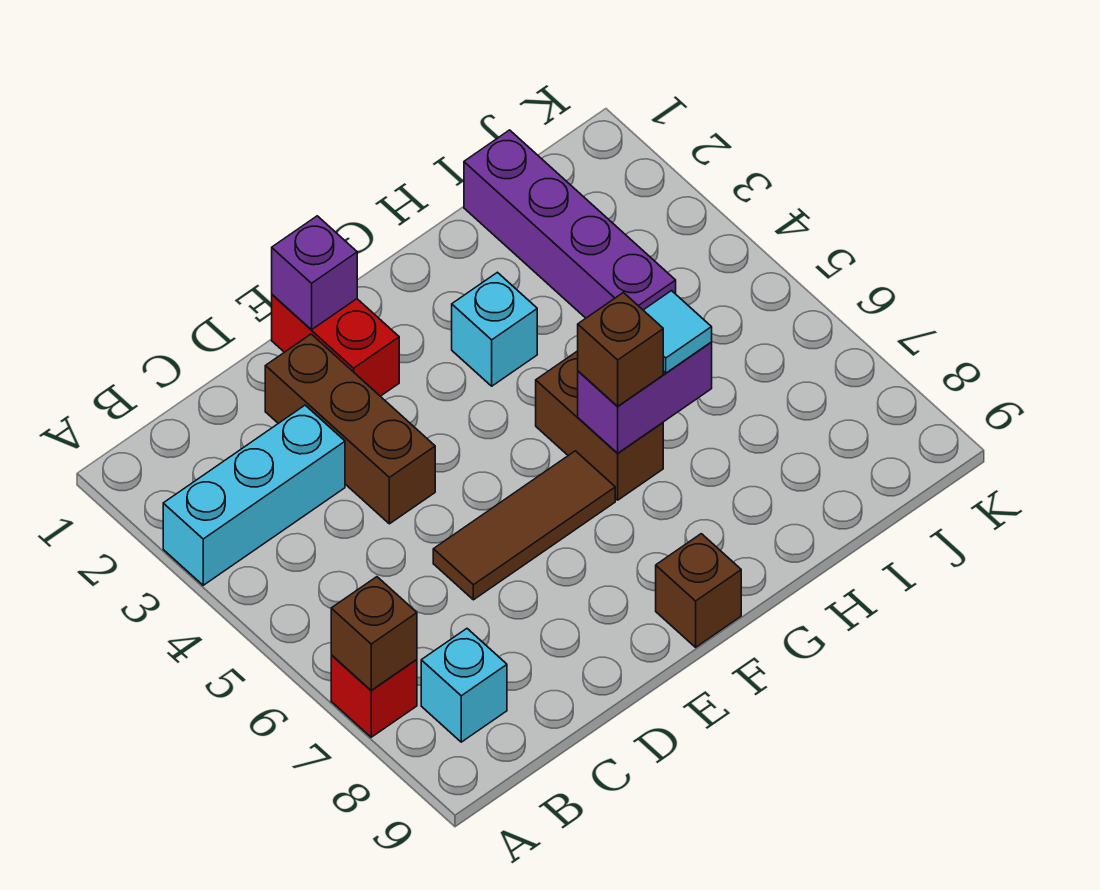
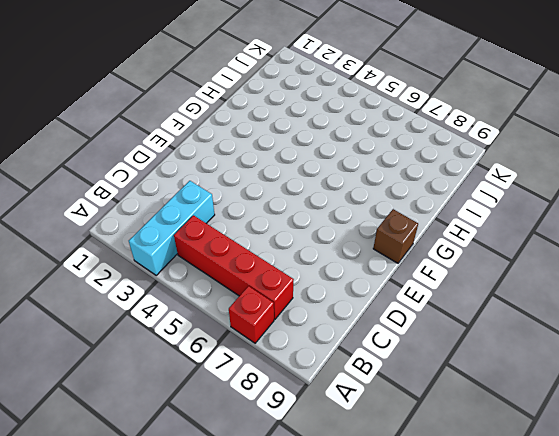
red brick B4:B7 level 1 -> none
none -> cyan brick B8 level 1
none -> brown brick D2:D4 level 1
none -> brown tile D6:F6 level 1

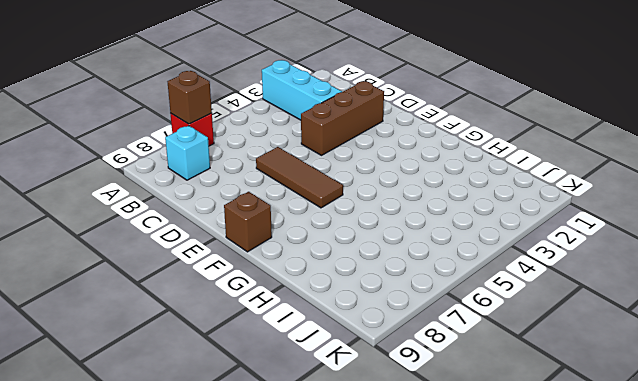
none -> red brick E1:E2 level 1
none -> cyan brick G3 level 1
none -> brown brick G5:G6 level 1

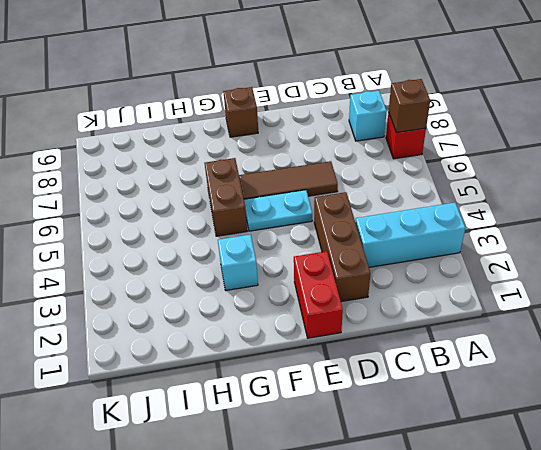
cyan plate E5:F5 level 1 -> none
none -> purple brick I1:I4 level 1
none -> purple brick E1 level 2
none -> purple brick G6:H6 level 2

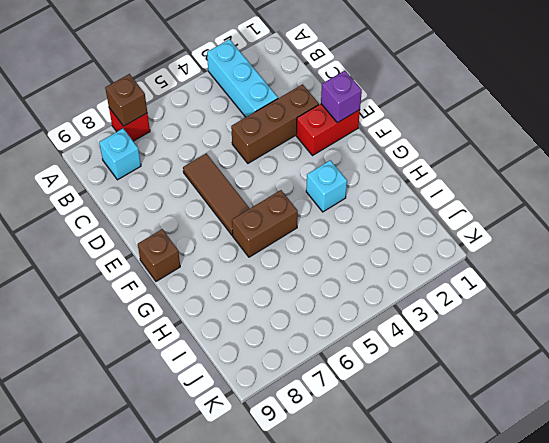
none -> purple brick I1:I4 level 1
none -> purple brick G6:H6 level 2
none -> brown brick G6 level 3

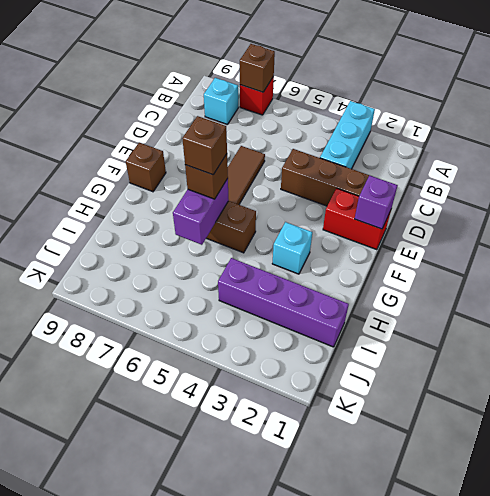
brown brick G6 level 4 -> none
none -> cyan tile H6 level 3

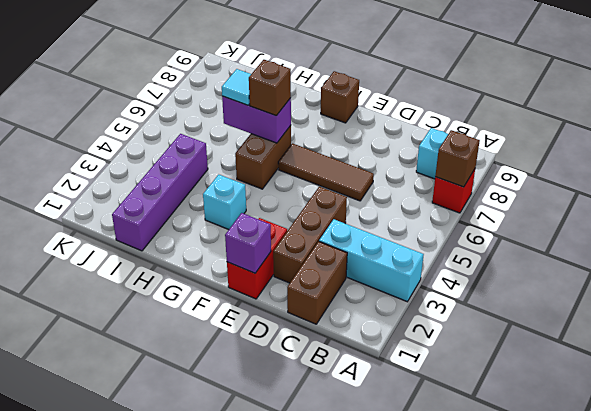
brown brick C1:C2 level 1 -> none

